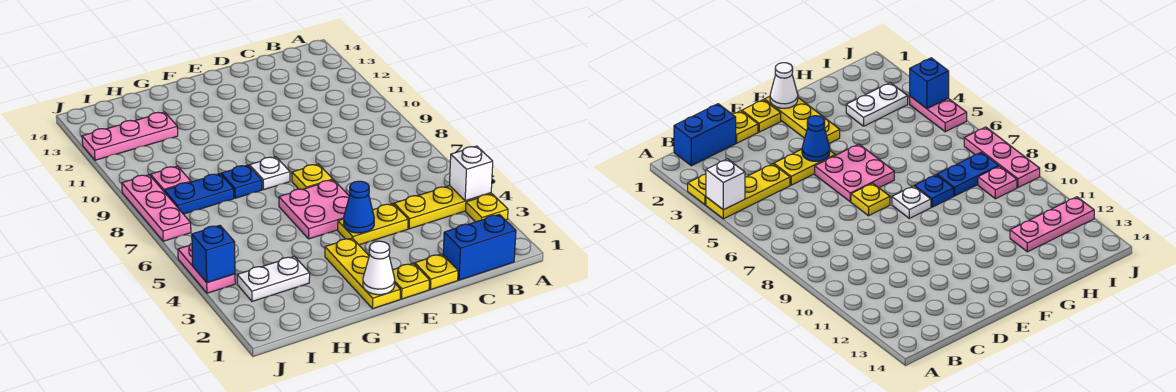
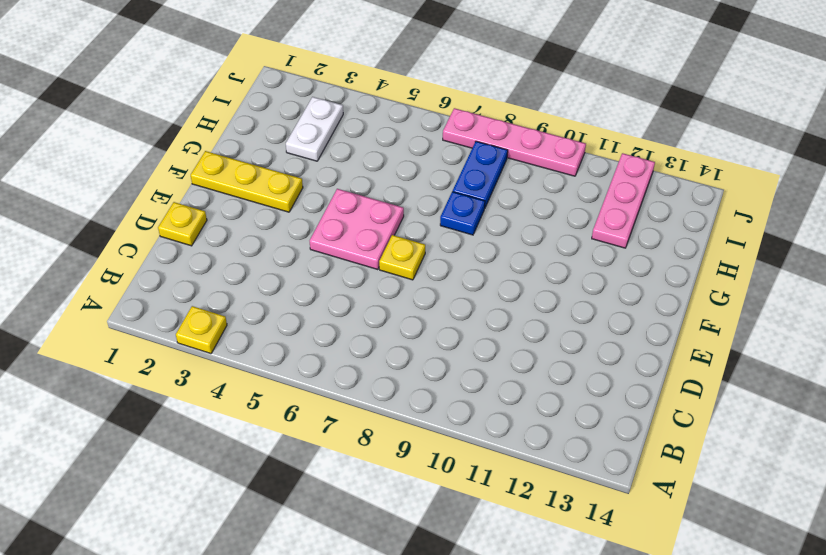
pink plate J7:J10 level 1 -> pink plate J7:J9 level 1
none -> yellow plate A4:C4 level 1
none -> blue brick B1:C1 level 1
none -> yellow plate D4:E4 level 1

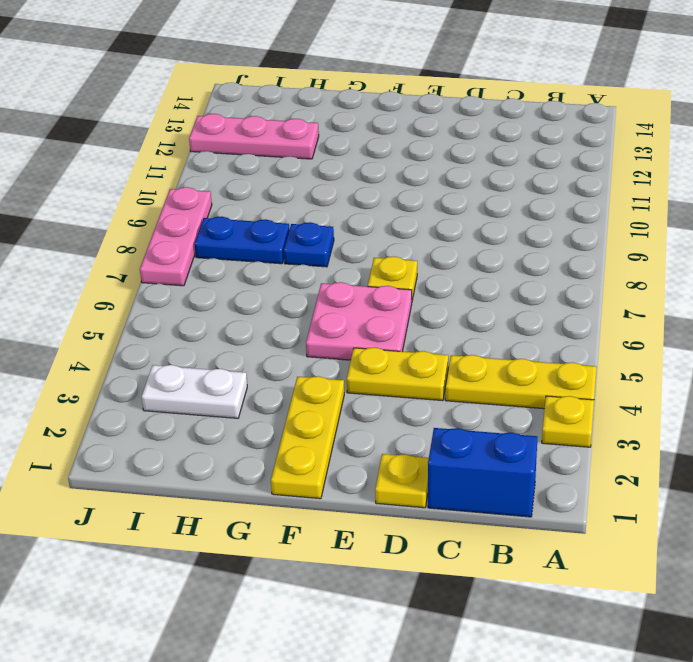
none -> yellow plate E1 level 1
none -> white plate F8 level 1
none -> pink plate I9 level 1

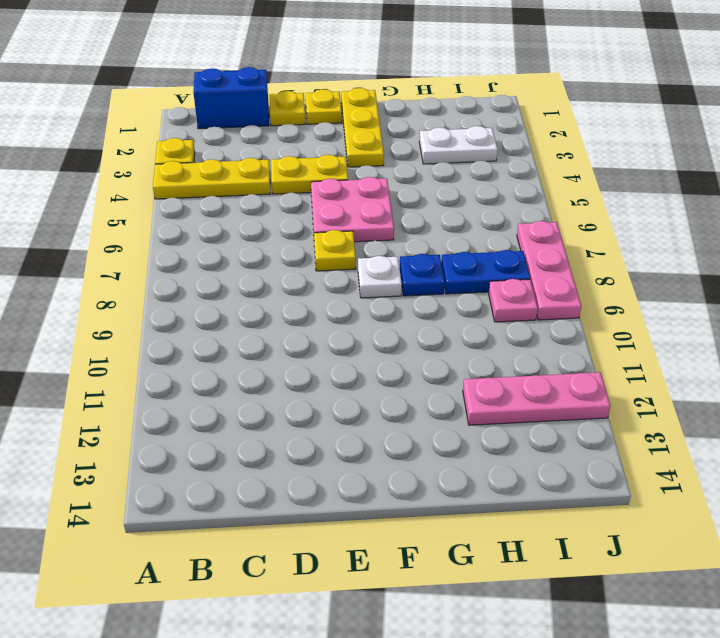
none -> pink plate J4:J5 level 1
none -> white brick A4 level 2
none -> blue cone E4 level 2

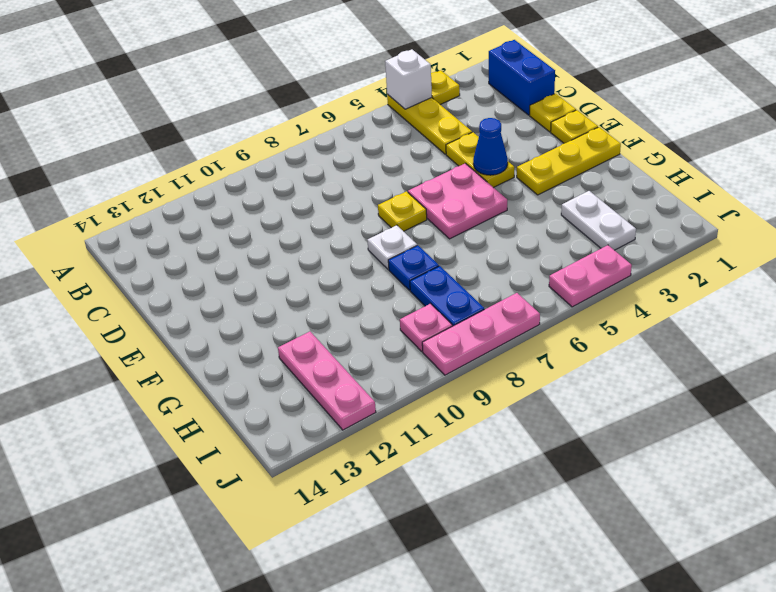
none -> white cone F1 level 2
none -> blue brick J4 level 2

